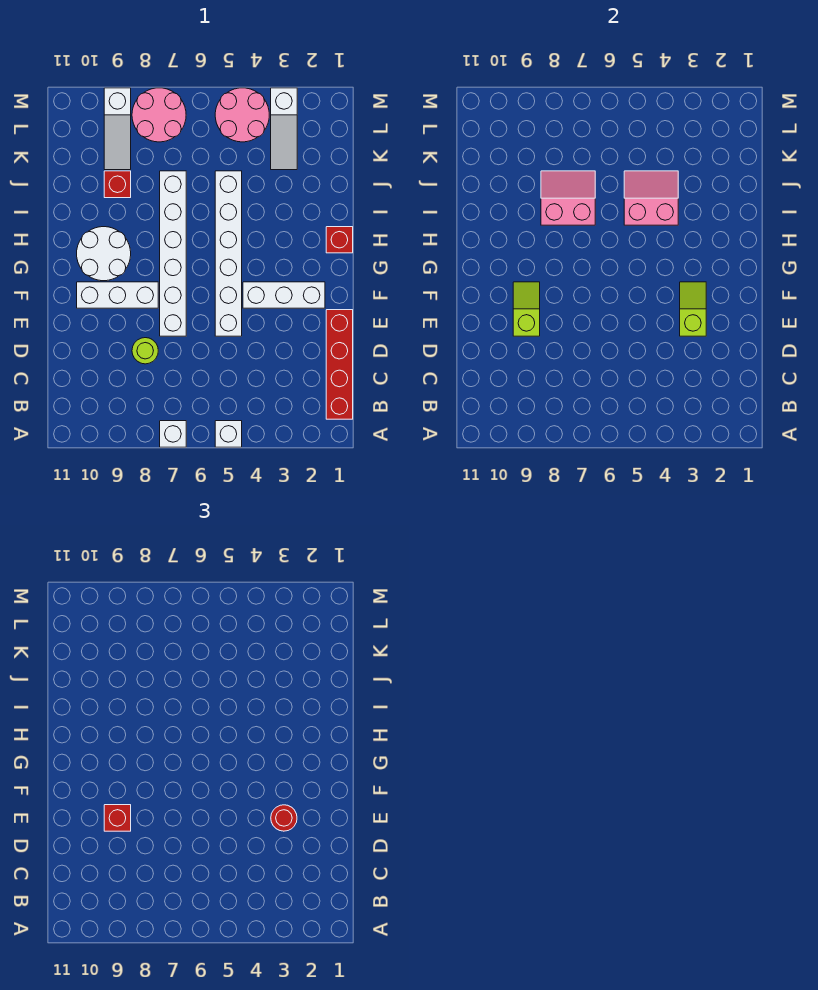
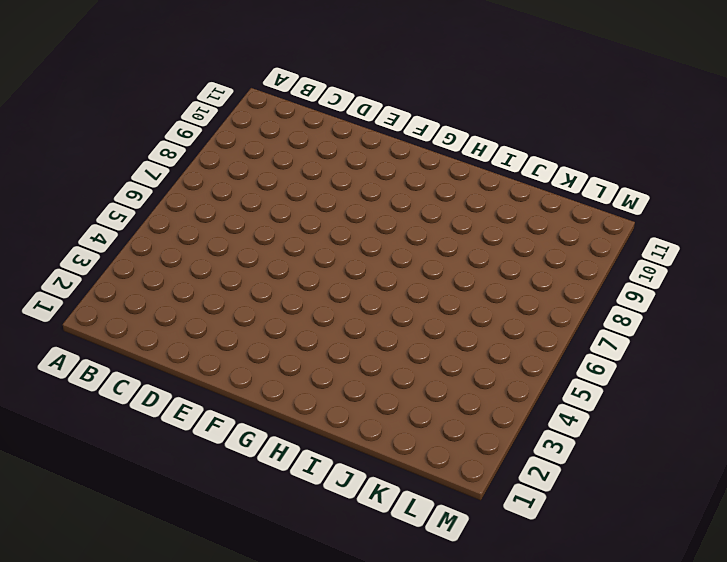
none -> white brick A5 level 1
none -> white brick A7 level 1
none -> red brick B1:E1 level 1

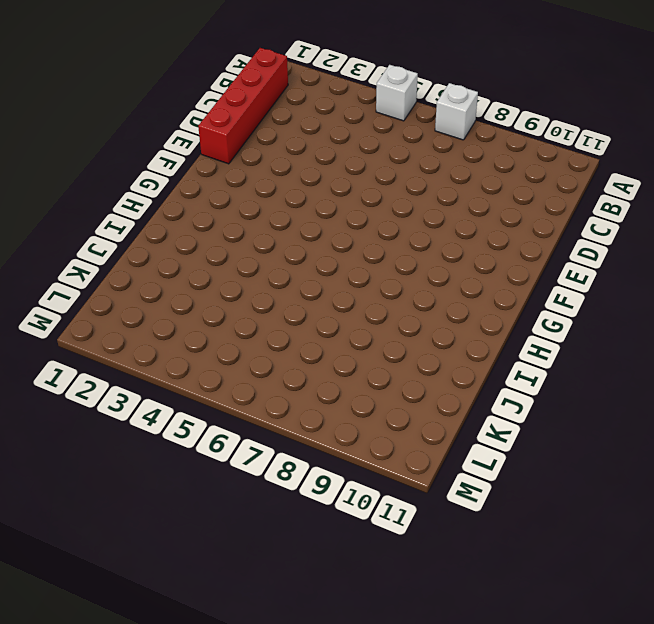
none -> lime round brick D8 level 1
none -> white brick E5:J5 level 1
none -> white brick E7:J7 level 1

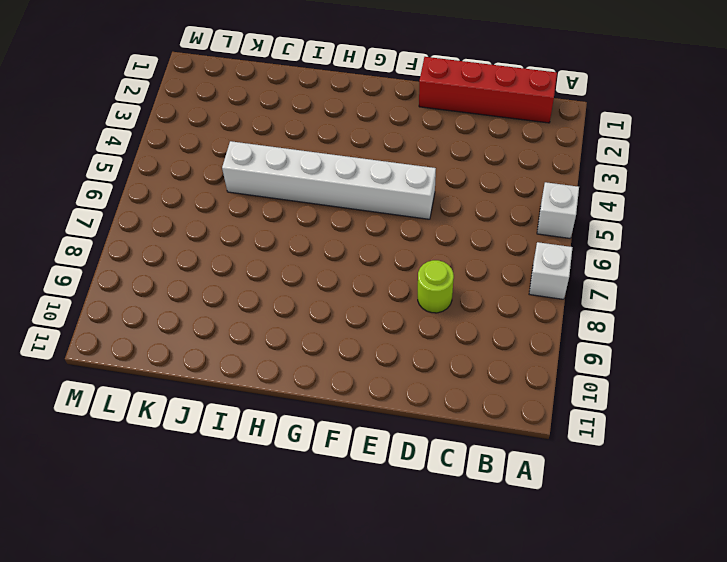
none -> white brick E7:J7 level 1
none -> white brick F2:F4 level 1
none -> white brick F8:F10 level 1

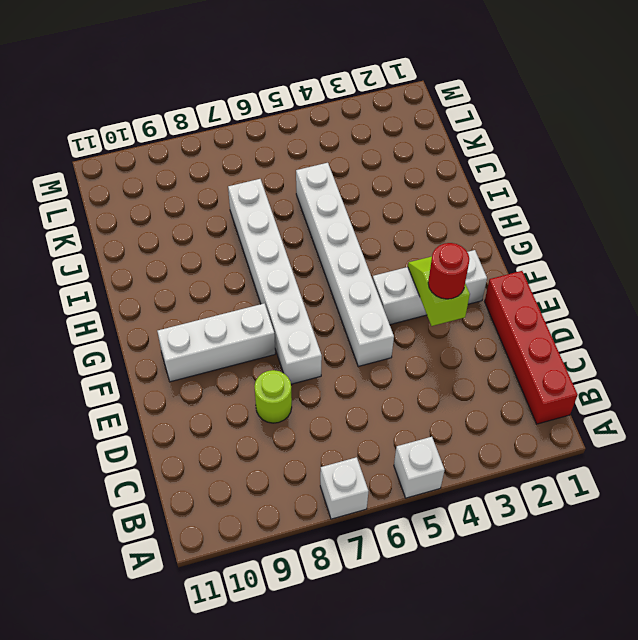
none -> white round brick G9:H10 level 1
none -> red brick H1 level 1
none -> red brick J9 level 1

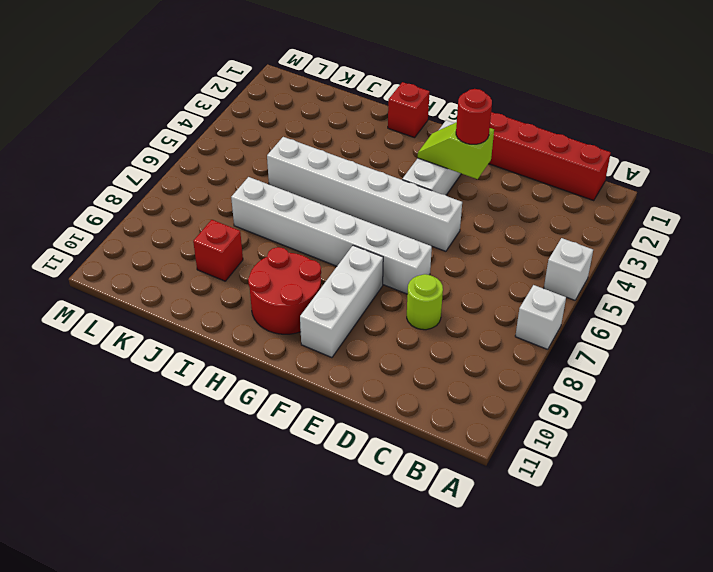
red round brick G9:H10 level 1 -> white round brick G9:H10 level 1
none -> white slope K3:M3 level 1 top M
none -> white slope K9:M9 level 1 top M
none -> pink round brick L4:M5 level 1

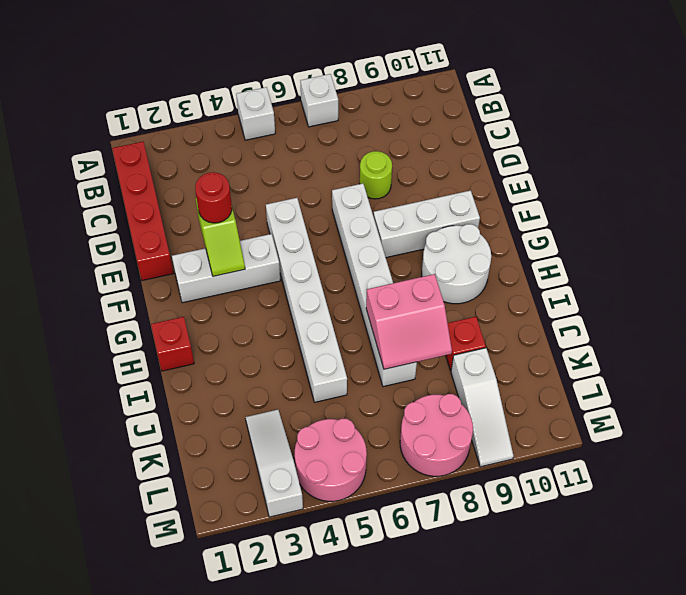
white slope K9:M9 level 1 top K -> white slope K9:M9 level 1 top M
none -> lime slope E9:F9 level 2 top E
none -> pink slope I4:J5 level 2 top I
none -> red brick E9 level 3

